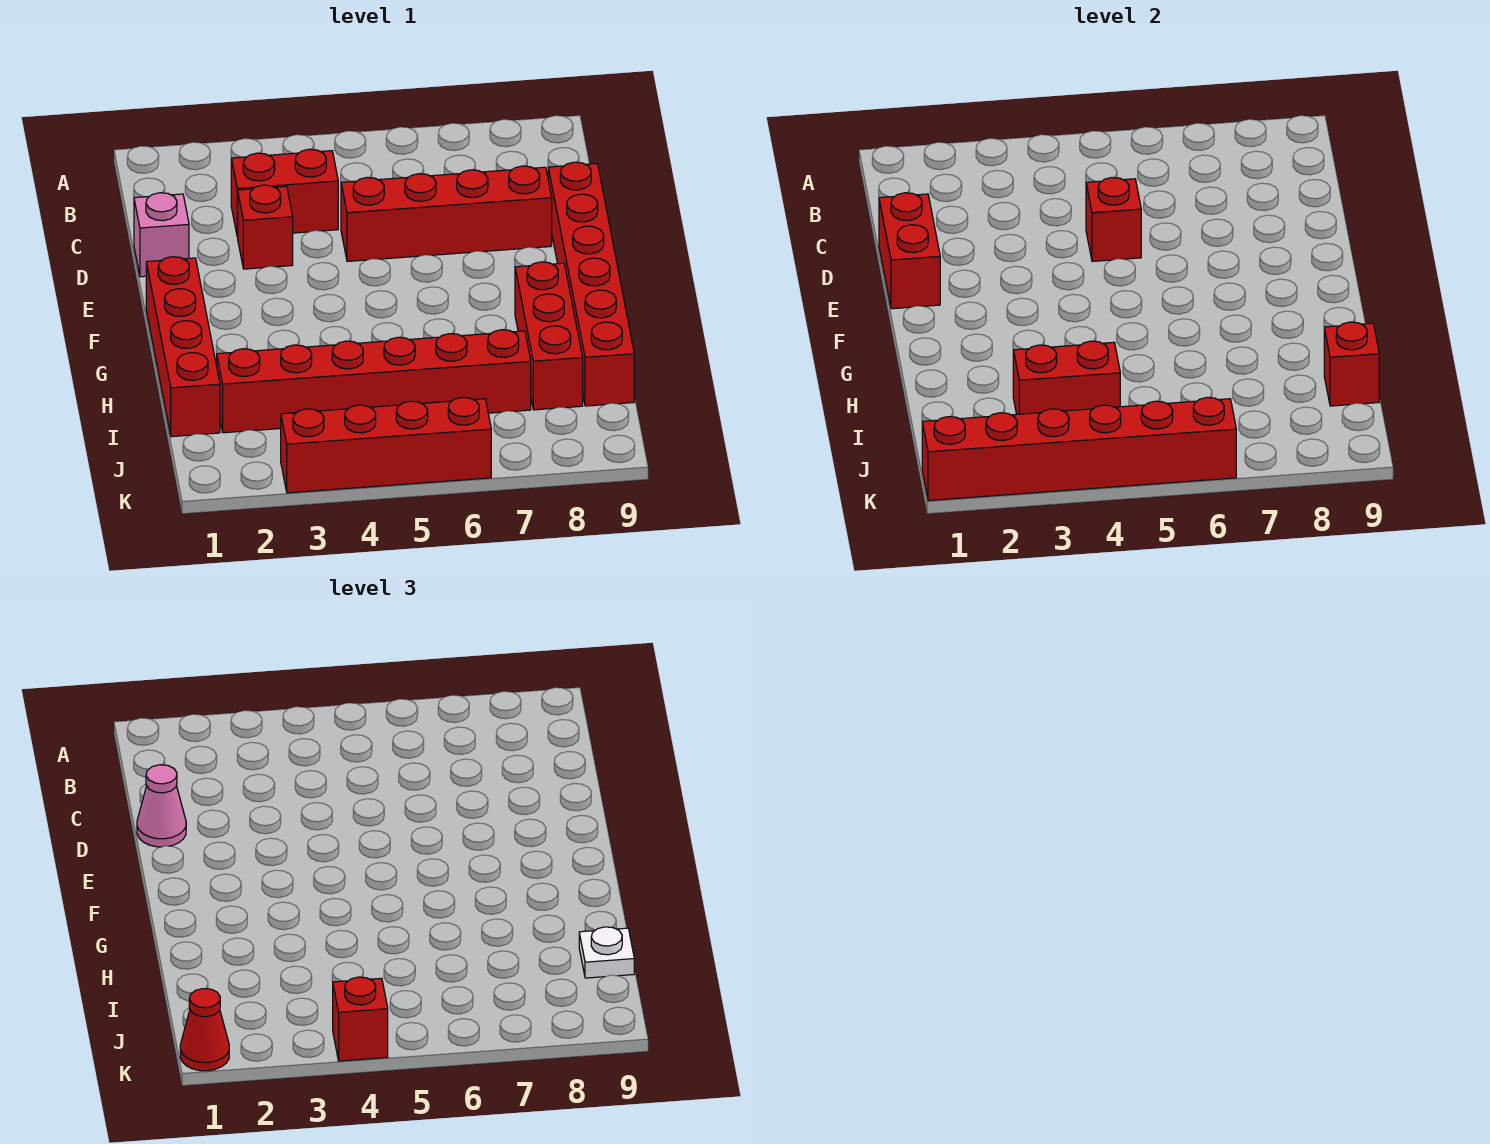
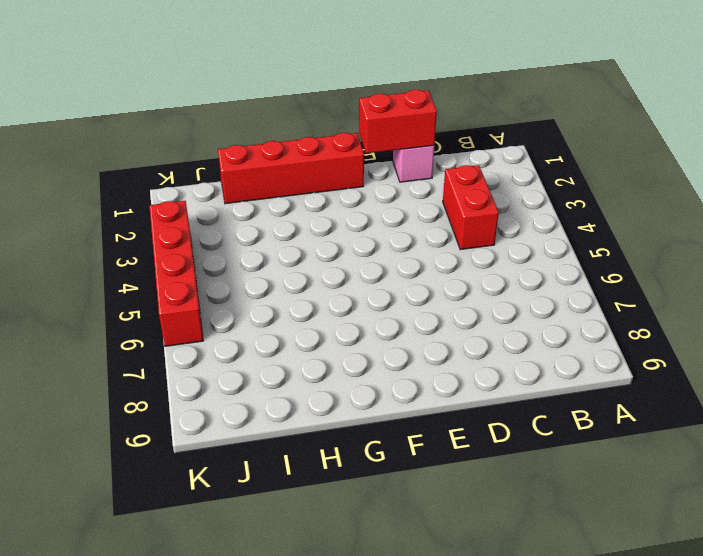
none -> red brick D3 level 1
none -> red brick D5:D8 level 1
none -> red brick D9:I9 level 1

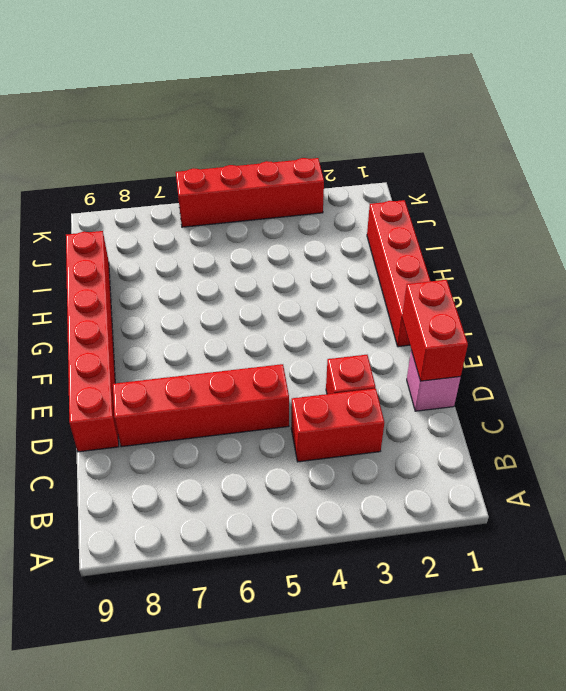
none -> red brick G8:I8 level 1
none -> red brick I2:I7 level 1
none -> red brick D5 level 2

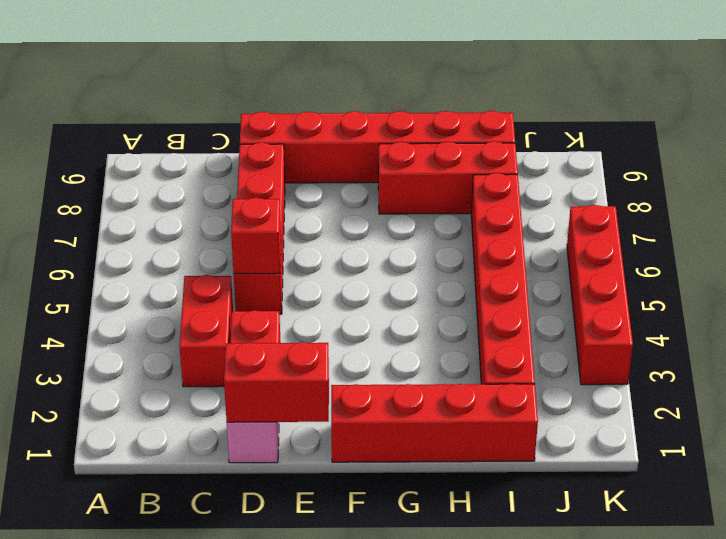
none -> red brick I3:I4 level 2
none -> red brick I9 level 2
none -> red brick K1:K6 level 2

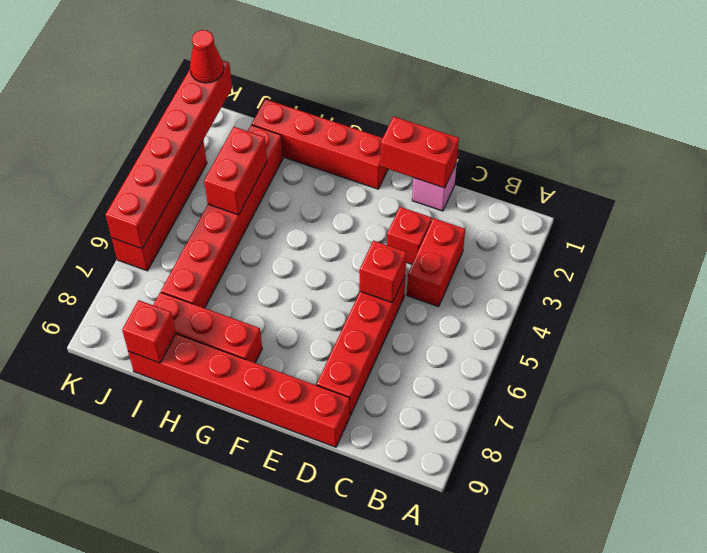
none -> pink cone D1 level 3
none -> white plate I9 level 3
none -> red brick K4 level 3

